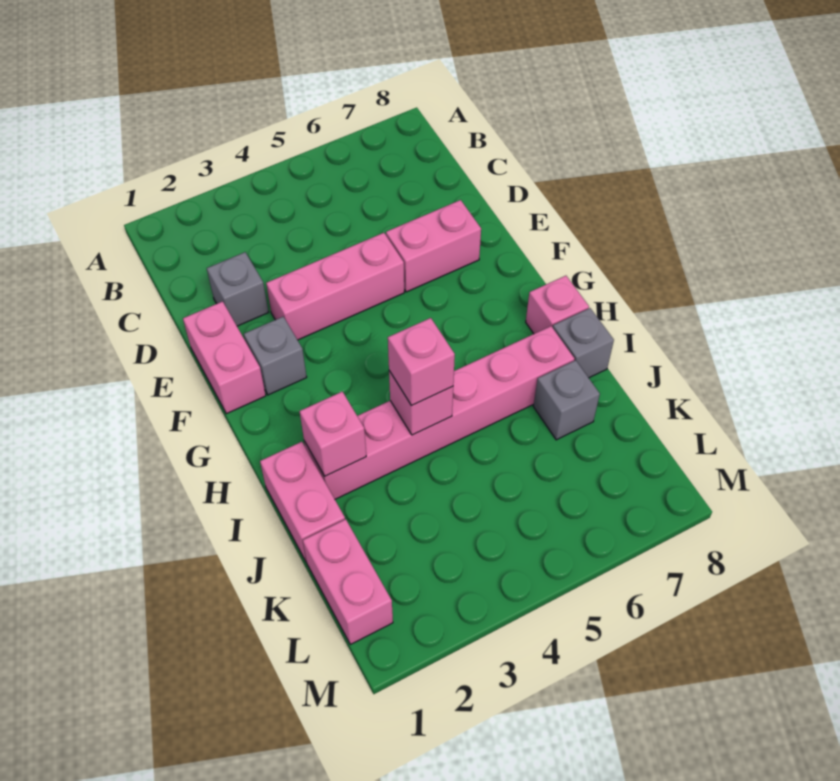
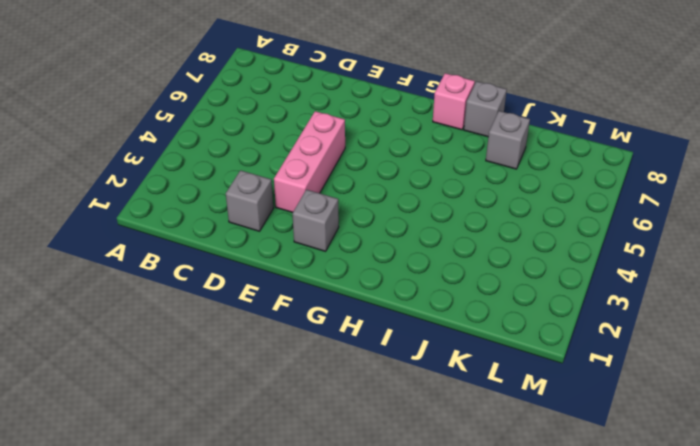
none -> pink brick E1:F1 level 1
none -> pink brick E6:E7 level 1
none -> pink brick I1:J1 level 1

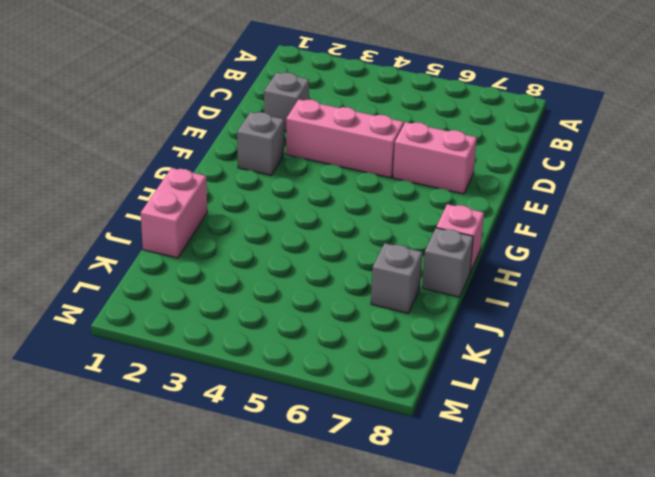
none -> pink brick E1:F1 level 1
none -> pink brick I2:I7 level 1
none -> pink brick K1:L1 level 1

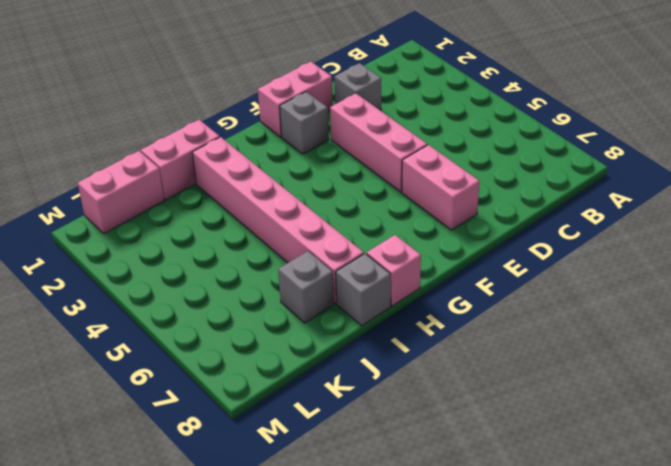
none -> pink brick I2 level 2
none -> pink brick I4 level 2
none -> pink brick I4 level 3

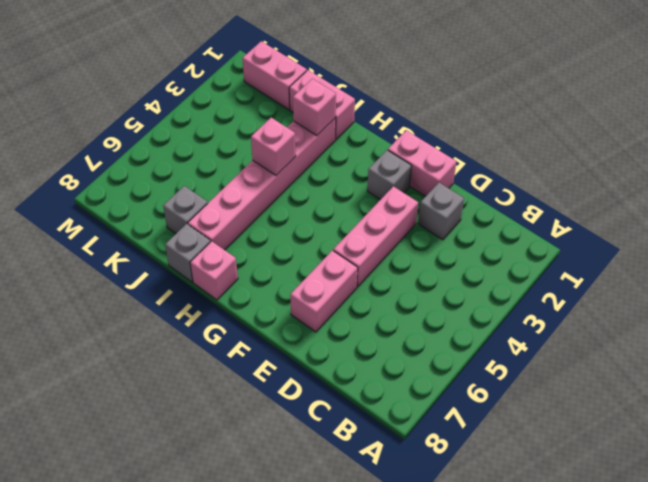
none -> pink brick I4 level 3

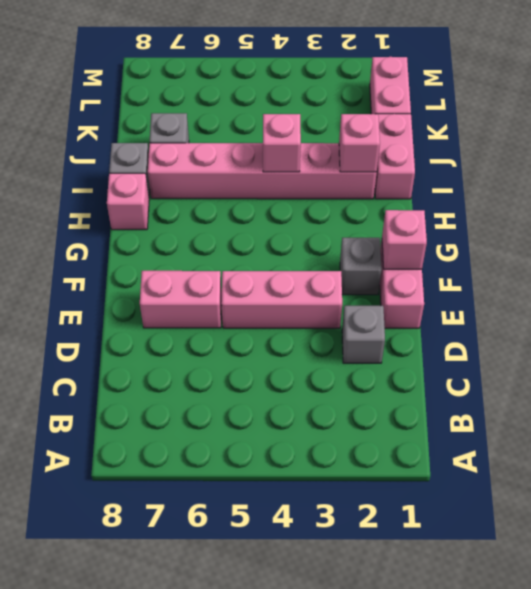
pink brick F1 level 2 -> pink brick I4 level 3

